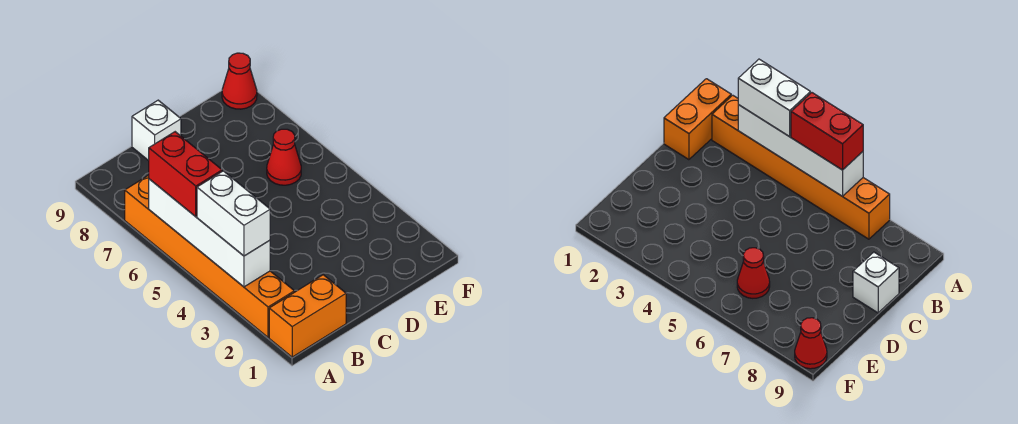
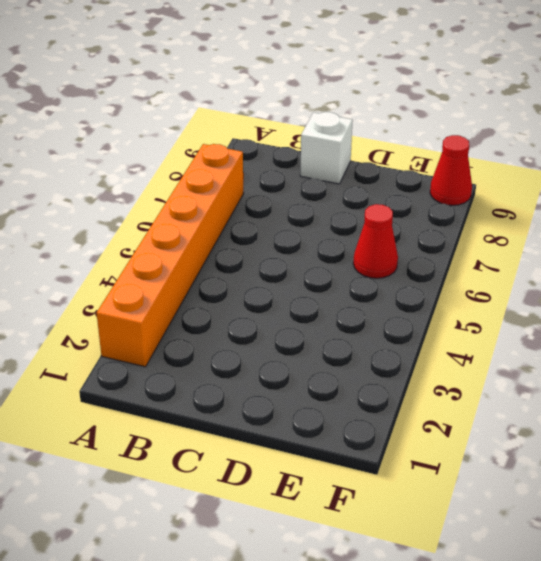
none -> orange brick A1:B1 level 1
none -> white brick A3:A6 level 2

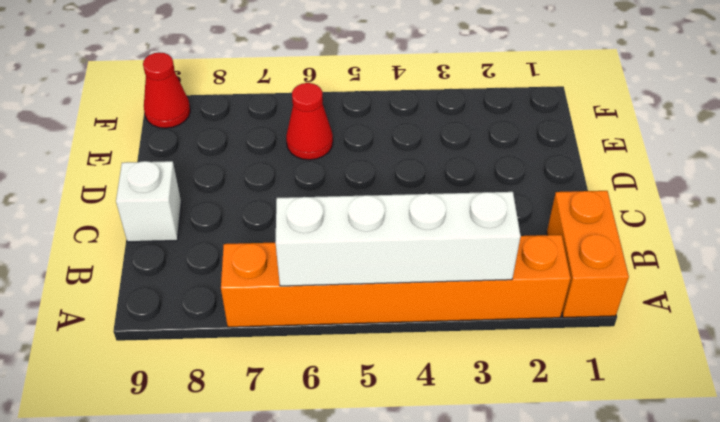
none -> white brick A3:A4 level 3
none -> red brick A5:A6 level 3

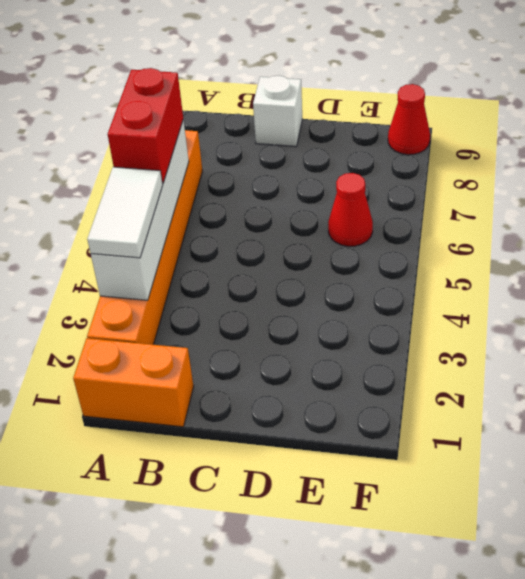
white tile A3:A4 level 3 -> white brick A3:A4 level 3

